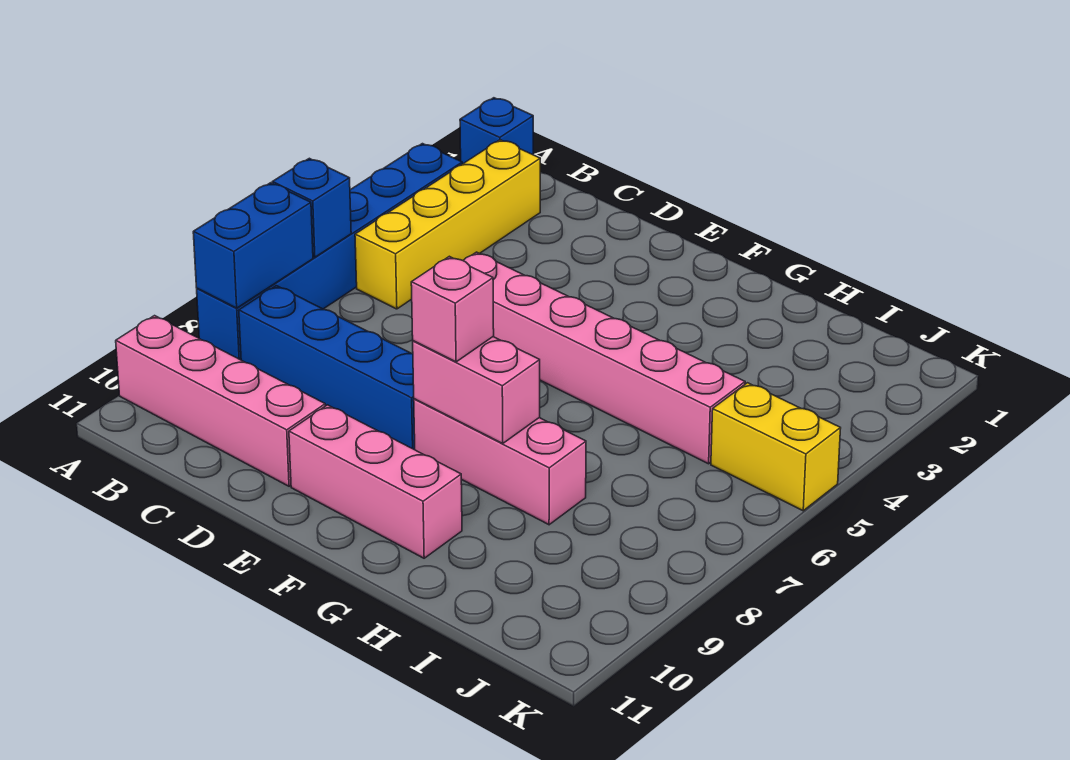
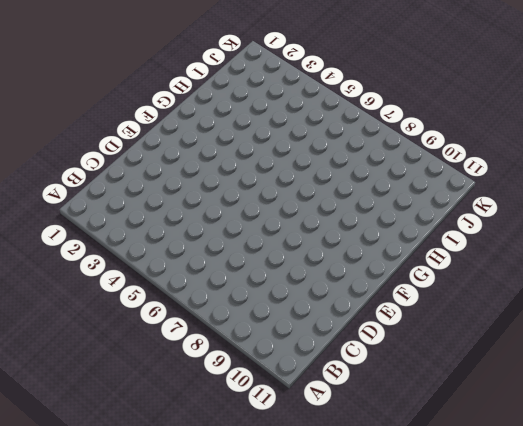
none -> blue brick A1 level 1
none -> blue brick A3:A8 level 1
none -> pink brick A10:D10 level 1

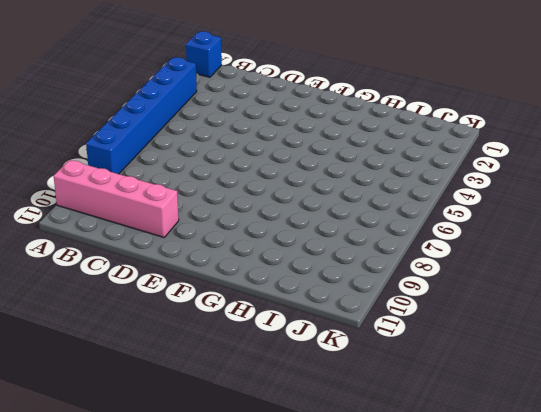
none -> yellow brick B2:B5 level 1
none -> blue brick B8:E8 level 1
none -> pink brick D5:I5 level 1

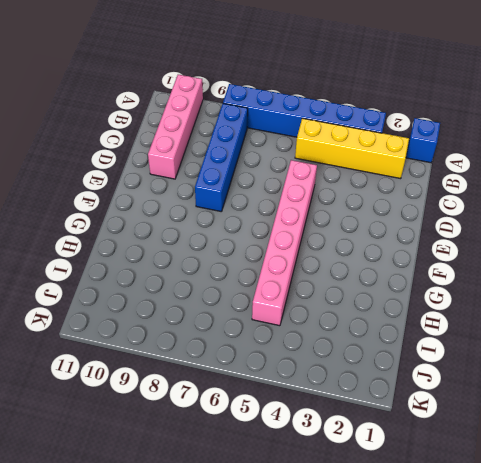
none -> pink brick E10:G10 level 1
none -> pink brick F8:H8 level 1
none -> yellow brick J5:K5 level 1

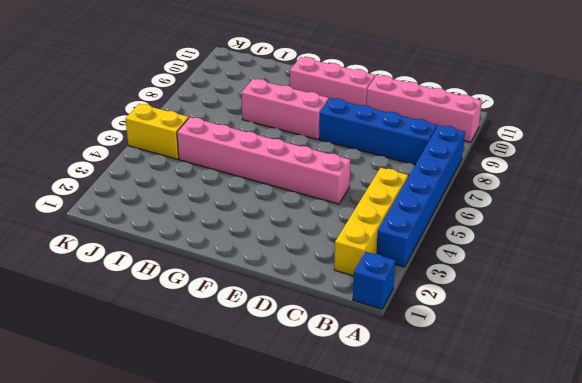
none -> blue brick A6 level 2
none -> blue brick A7:A8 level 2
none -> pink brick F8:G8 level 2

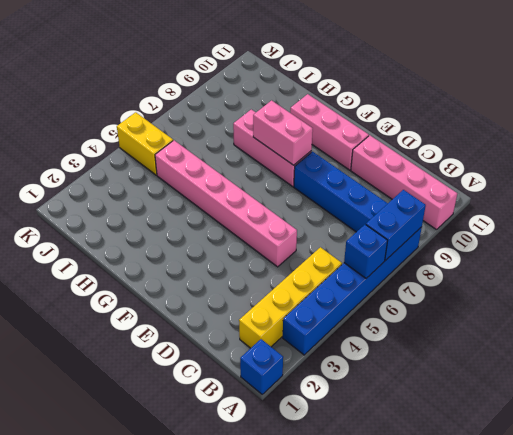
none -> pink brick F8 level 3

